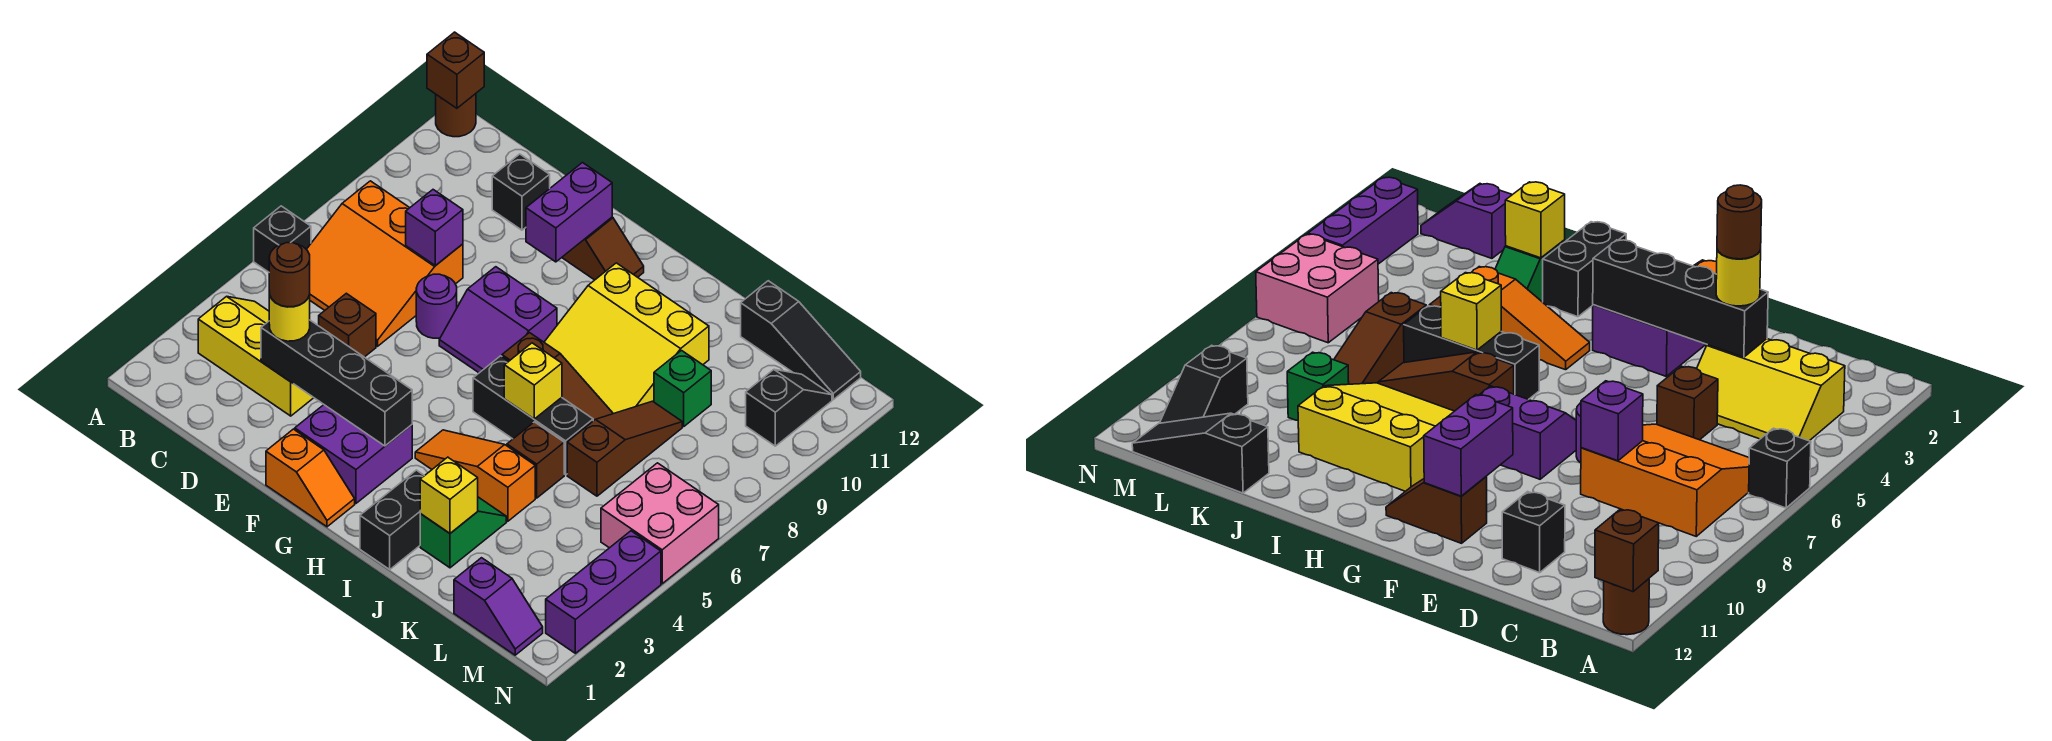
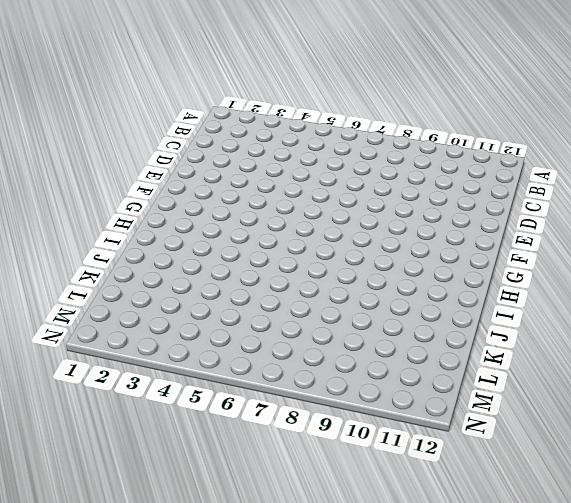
none -> black brick A6 level 1
none -> brown round brick A12 level 1
none -> yellow slope B3:D4 level 1 top 3
none -> orange slope B6:D8 level 1 top 8

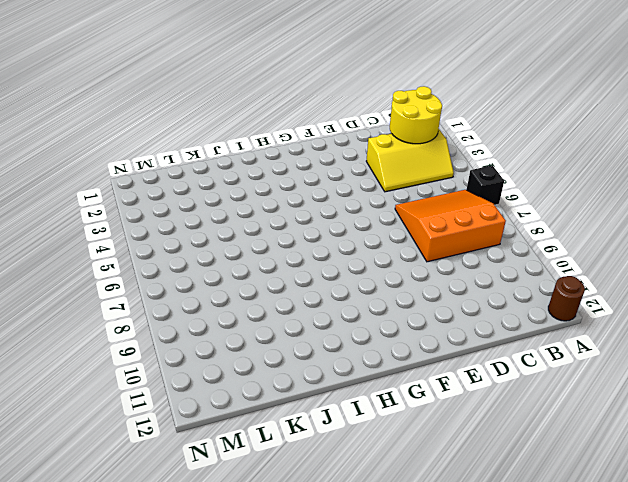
yellow round brick B2:C3 level 2 -> none
none -> brown brick D5 level 1
none -> black brick D11 level 1
none -> purple round brick E7 level 1
none -> orange slope F1:G1 level 1 top F

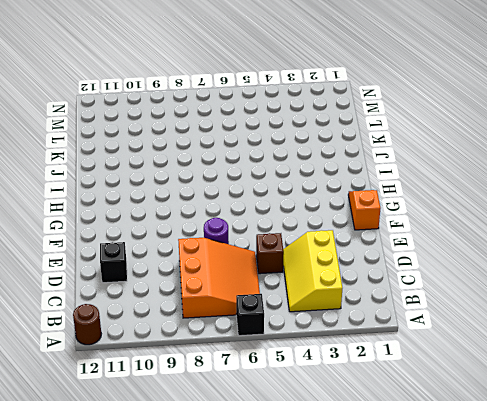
none -> purple brick F2:G3 level 1
none -> purple slope F7:G8 level 1 top 8
none -> brown slope F11:G11 level 1 top F
none -> orange slope H4:J4 level 1 top J

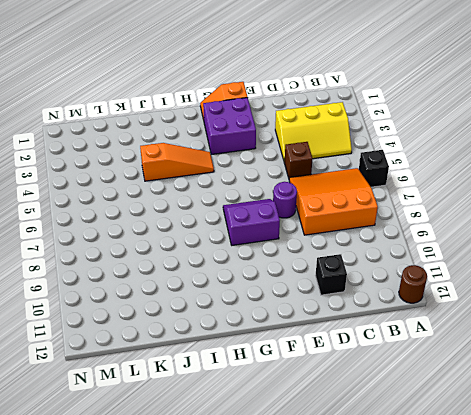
none -> brown slope F11:G11 level 1 top F
none -> black brick H6:J6 level 1
none -> brown slope H7:J7 level 1 top H
none -> yellow slope H8:J10 level 1 top 10

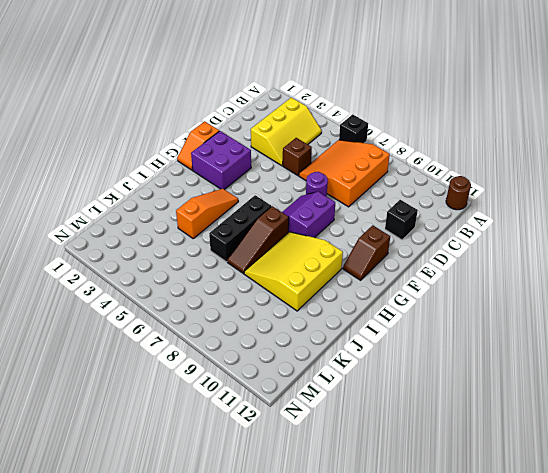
none -> black brick I1:I2 level 1
none -> green slope J2:J3 level 1 top 2
none -> brown brick J5 level 1
none -> brown slope K6:K8 level 1 top 6

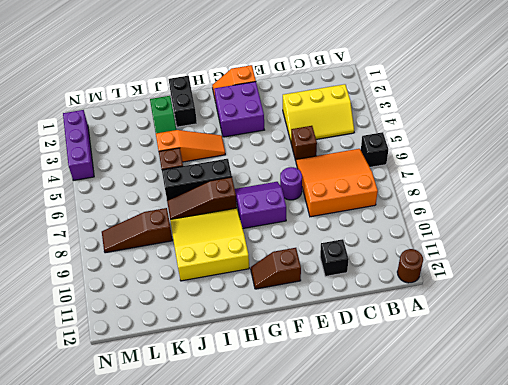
brown slope K8:M8 level 1 top K -> brown slope K6:K8 level 1 top 6
none -> green brick K9 level 1
none -> black slope K12:M12 level 1 top K
none -> purple slope L1:M1 level 1 top L
none -> pink brick M5:N6 level 1

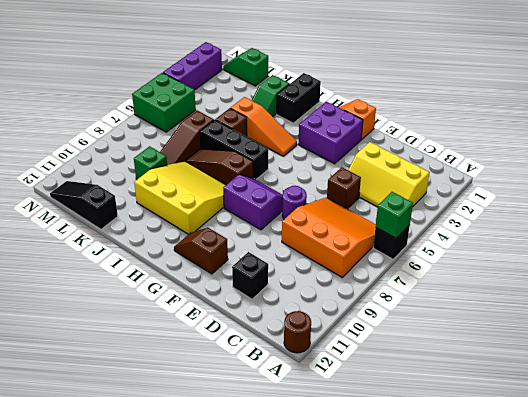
green brick A6 level 2 -> none
green slope L1:M1 level 1 top L -> purple slope L1:M1 level 1 top L
green brick M5:N6 level 1 -> pink brick M5:N6 level 1
none -> black slope M10:M11 level 1 top 10
none -> brown brick A12 level 2
none -> black brick D3:G3 level 2
none -> purple brick D8 level 2

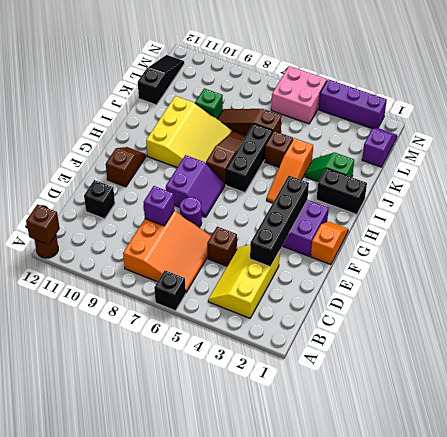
none -> black slope M10:M11 level 1 top 10
none -> purple brick F10:F11 level 2
none -> yellow brick I6 level 2
none -> yellow brick J2 level 2

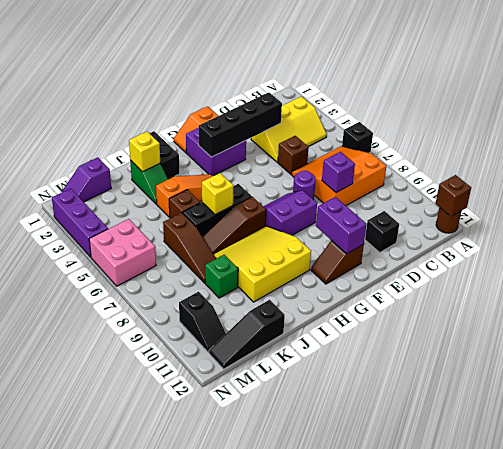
none -> yellow round brick D3 level 3
none -> brown round brick D3 level 4

